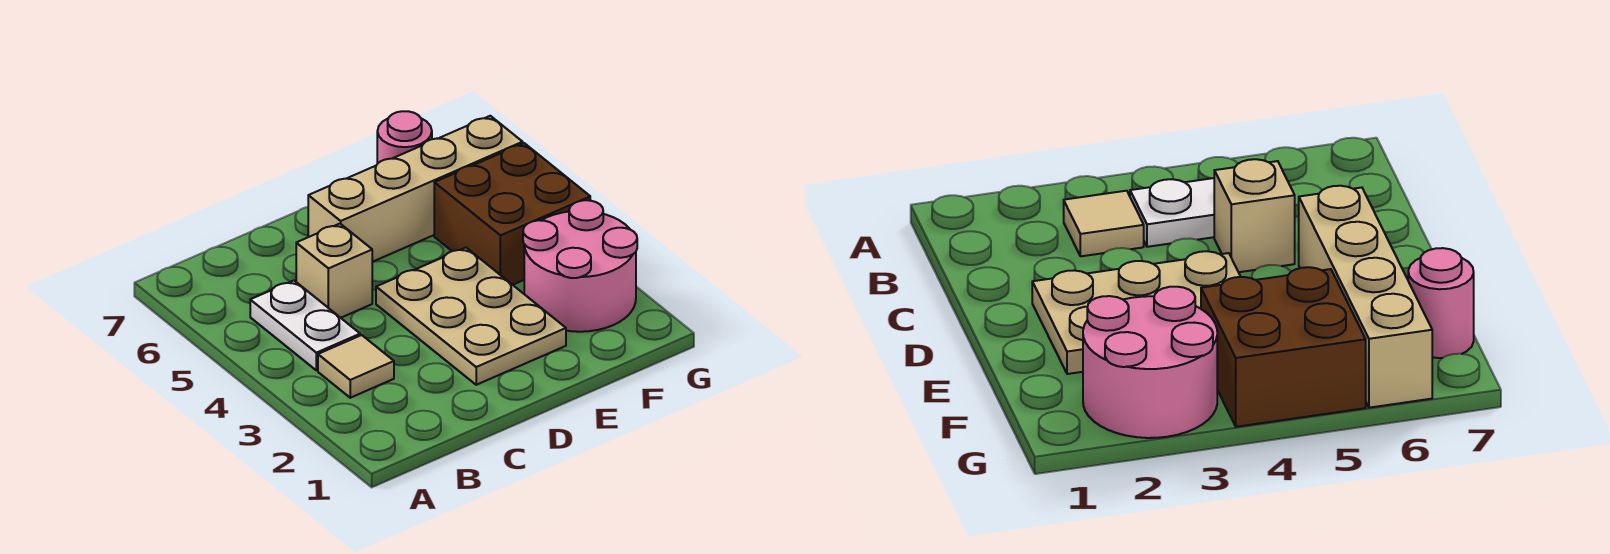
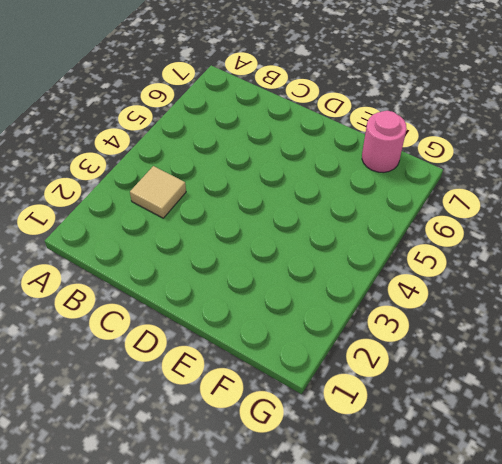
none -> white plate B4:B5 level 1
none -> tan brick C5 level 1

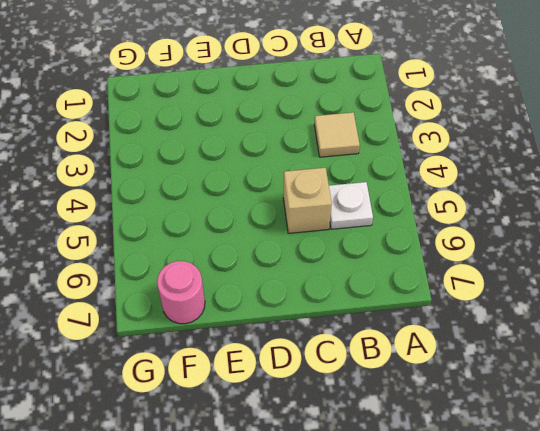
white plate B5 level 1 -> white plate B4:B5 level 1
none -> tan plate D2:E4 level 1
none -> tan brick D6:G6 level 1

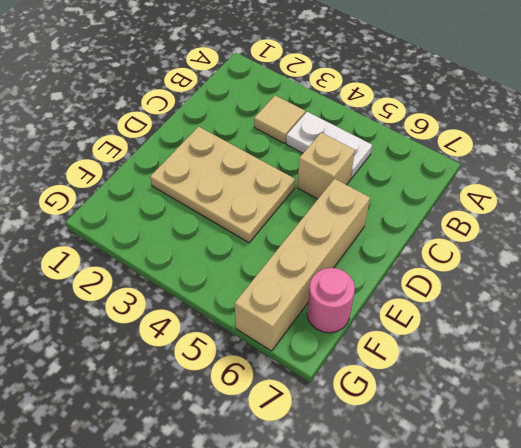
none -> pink round brick F2:G3 level 1
none -> brown brick F4:G5 level 1

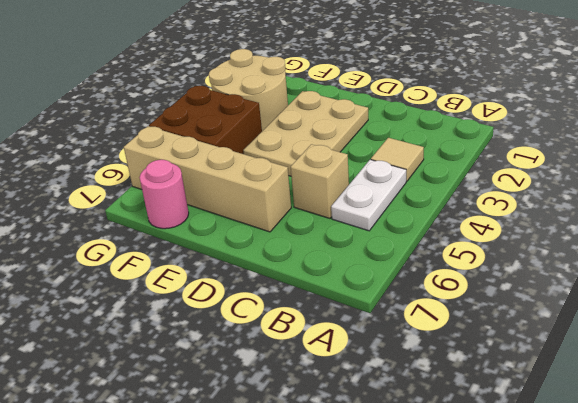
tan round brick F2:G3 level 1 -> pink round brick F2:G3 level 1

